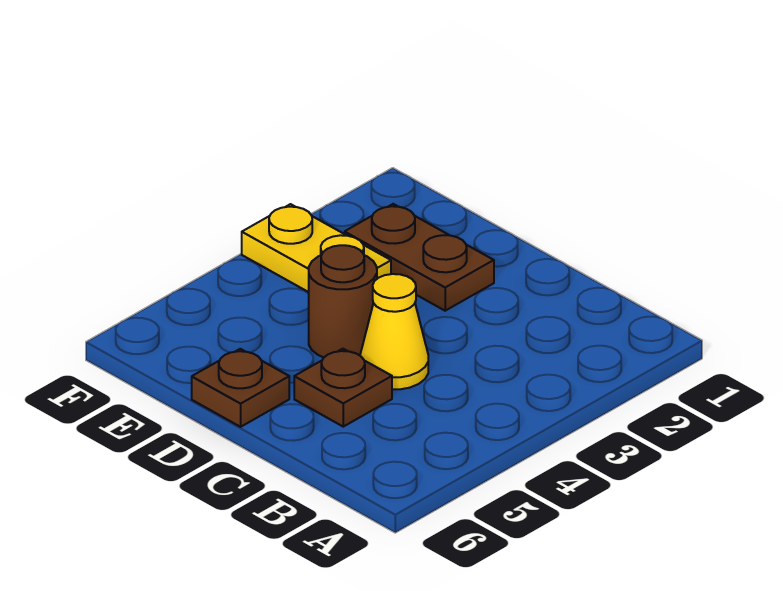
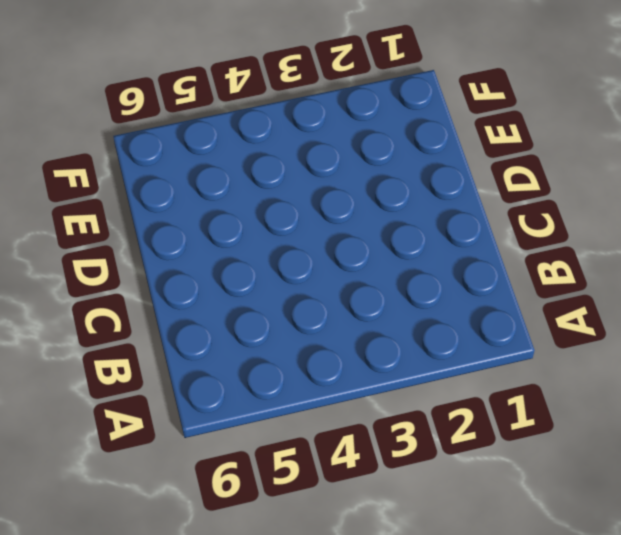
none -> yellow cone C4 level 1
none -> brown plate C5 level 1

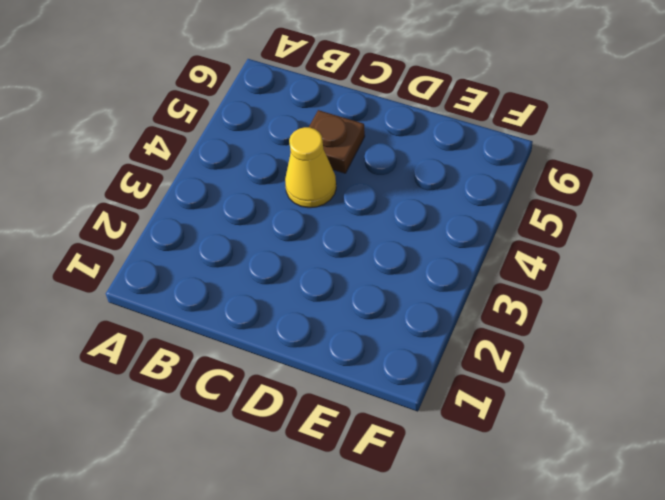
none -> brown plate D2:E2 level 1
none -> brown round brick D4 level 1

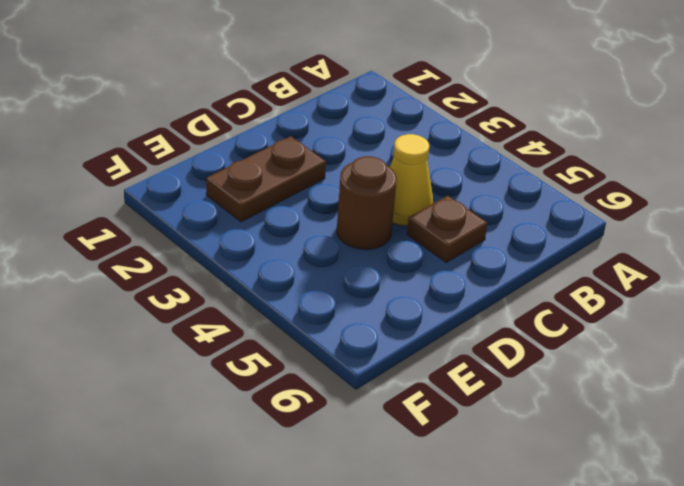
none -> brown plate D6 level 1
none -> yellow plate E3:F3 level 1

